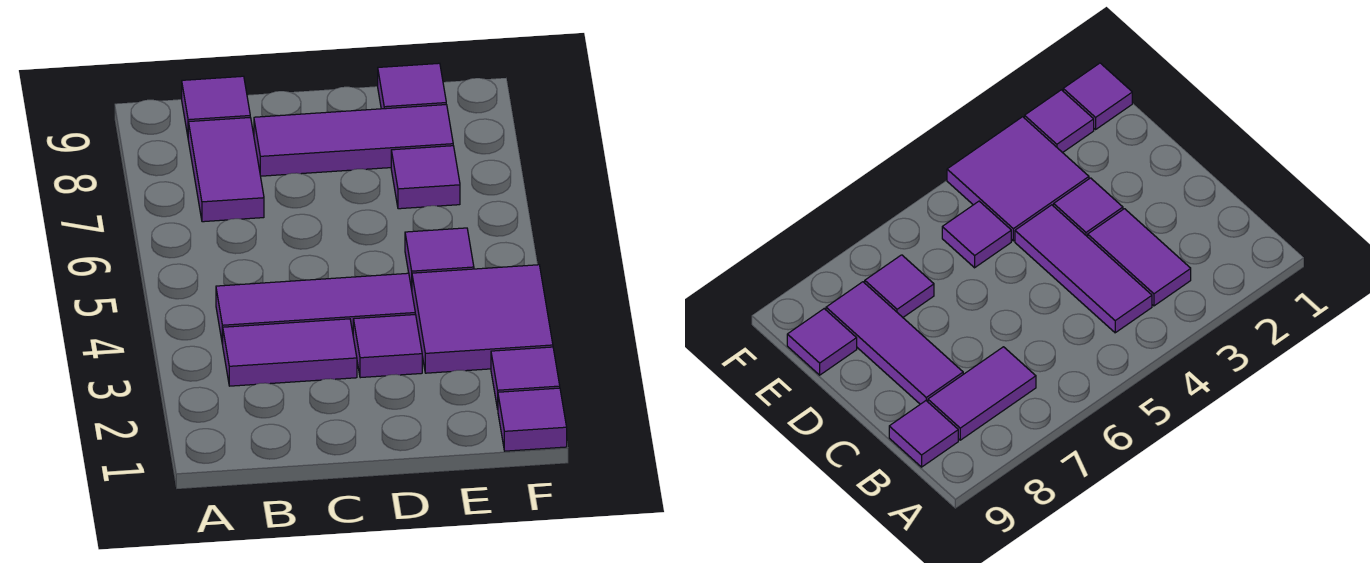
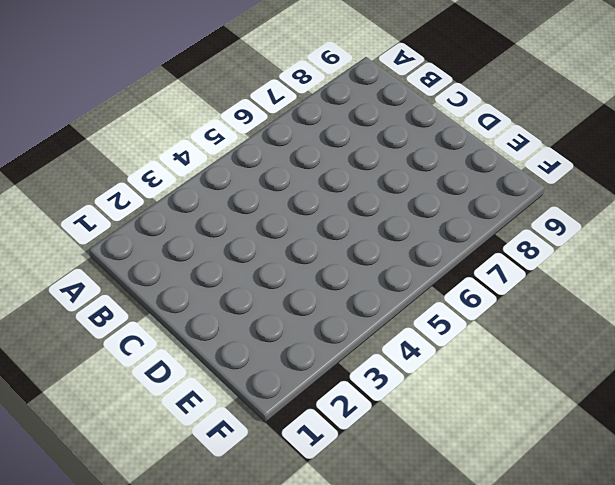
none -> purple tile B3:C3 level 1
none -> purple tile B4:D4 level 1
none -> purple tile B7:B8 level 1

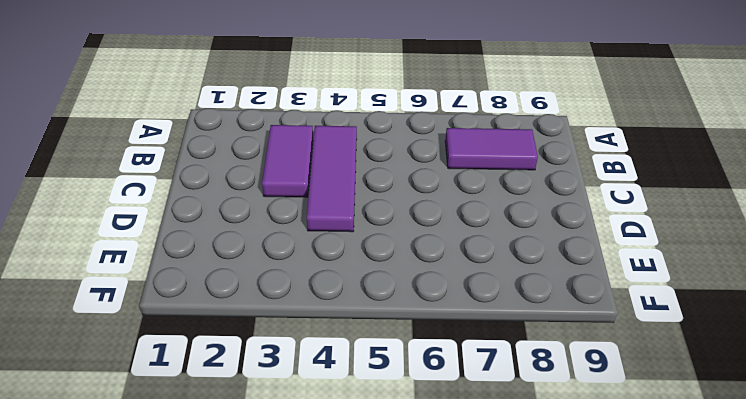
none -> purple tile B9 level 1
none -> purple tile C8:E8 level 1
none -> purple tile D3 level 1

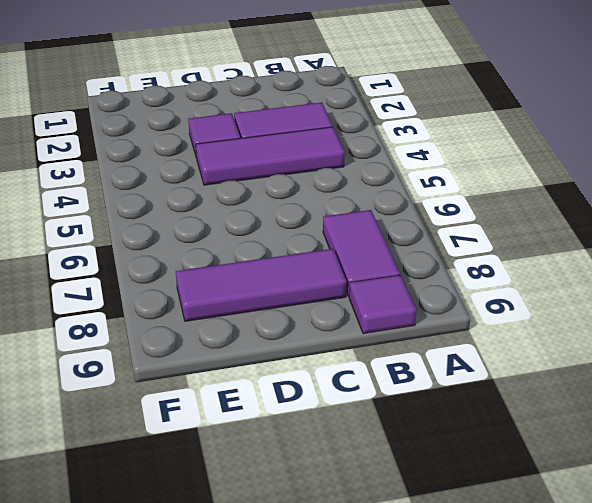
none -> purple tile E3:F4 level 1
none -> purple tile E5 level 1
none -> purple tile E7 level 1

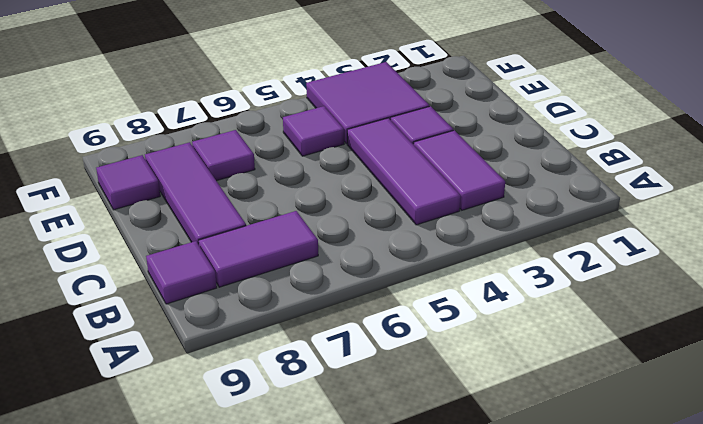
none -> purple tile F1 level 1
none -> purple tile F2 level 1

